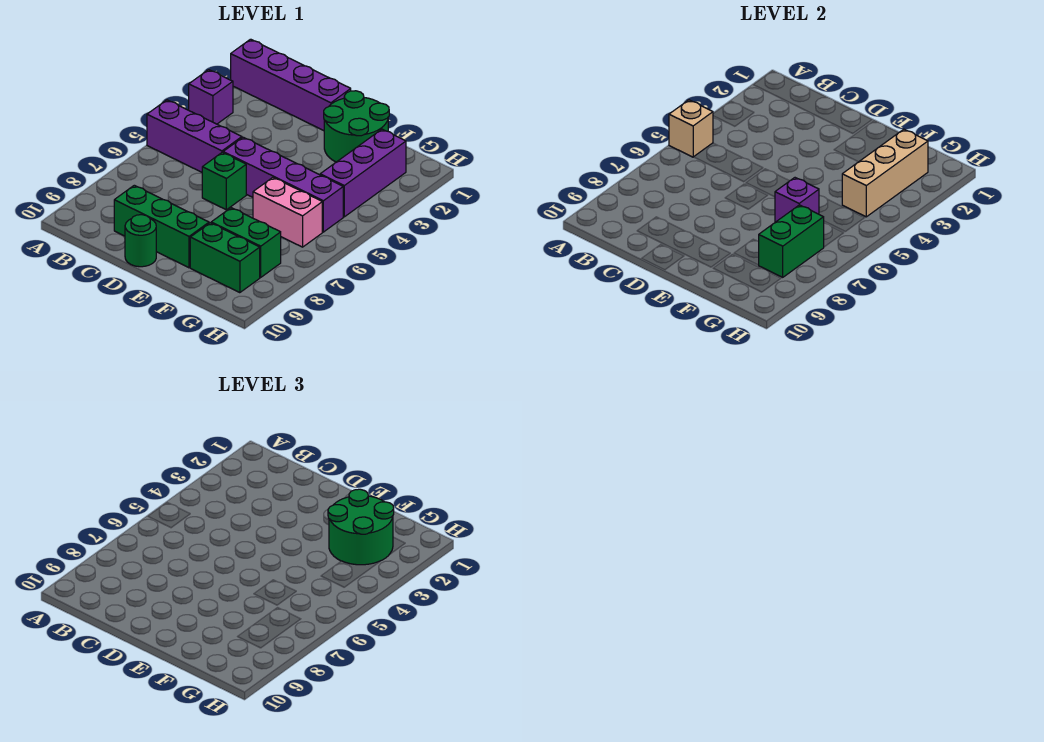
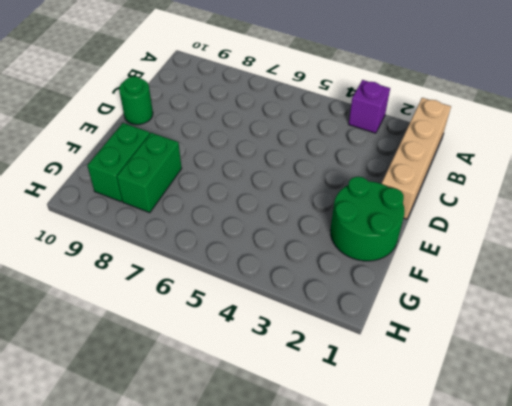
tan brick A1:D1 level 1 -> purple brick A1:D1 level 1
none -> purple brick A5:C5 level 1
none -> green brick C9:E9 level 1
none -> purple brick D5:G5 level 1

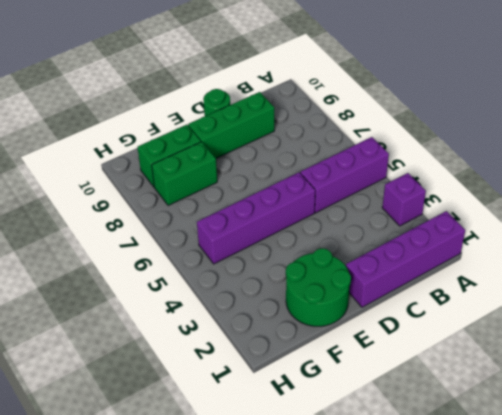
none -> green brick D6 level 1
none -> pink brick F6:G6 level 1
none -> purple brick G2:G4 level 1

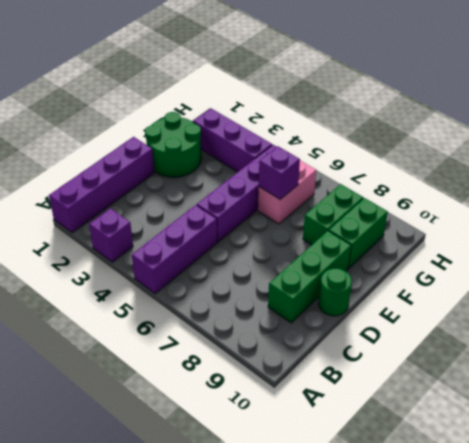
none -> green brick D6 level 1
none -> tan brick A5 level 2
none -> tan brick G2:G4 level 2

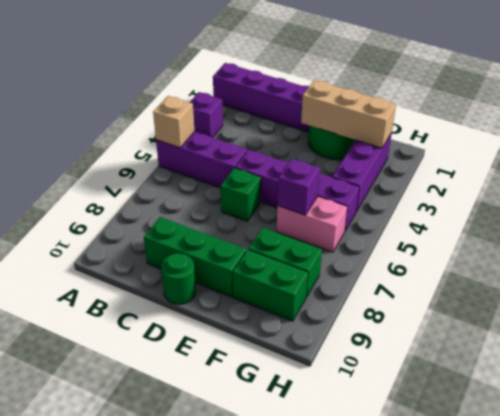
tan brick E2:G2 level 2 -> tan brick G2:G4 level 2
none -> green brick G7:G8 level 2
none -> green round brick F2:G3 level 3

